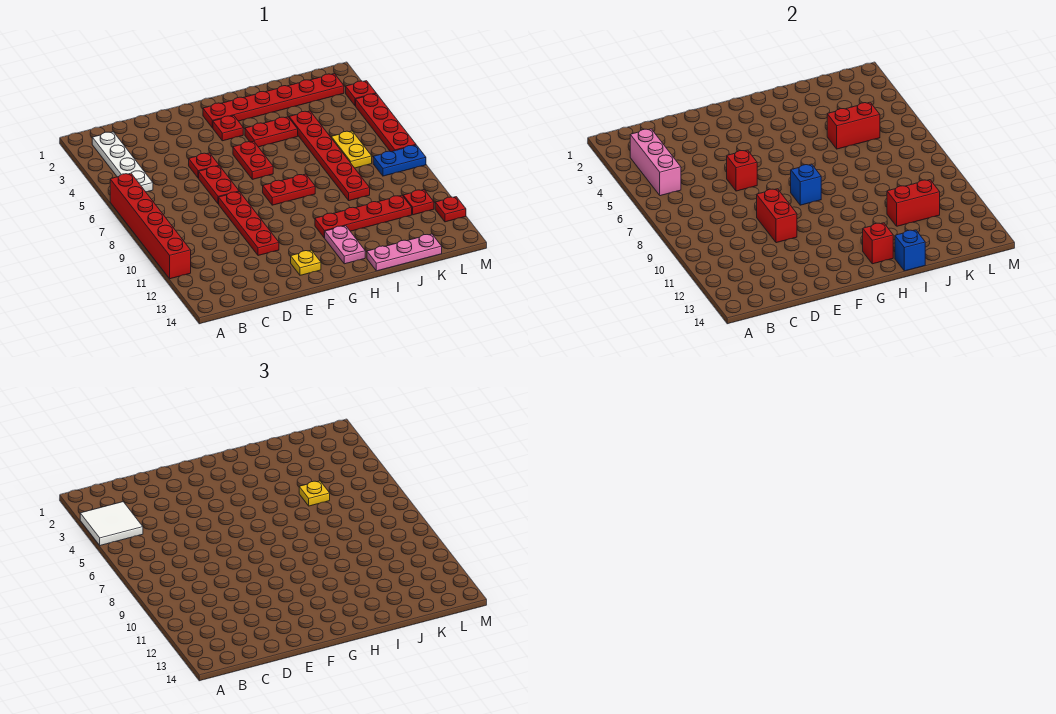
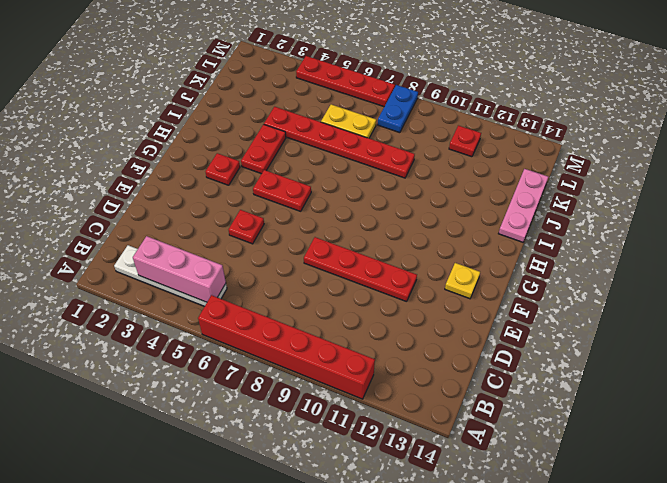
none -> red plate E6:E7 level 1
none -> red plate G2:L2 level 1
none -> red plate G8:H8 level 1
none -> red plate H11:K11 level 1

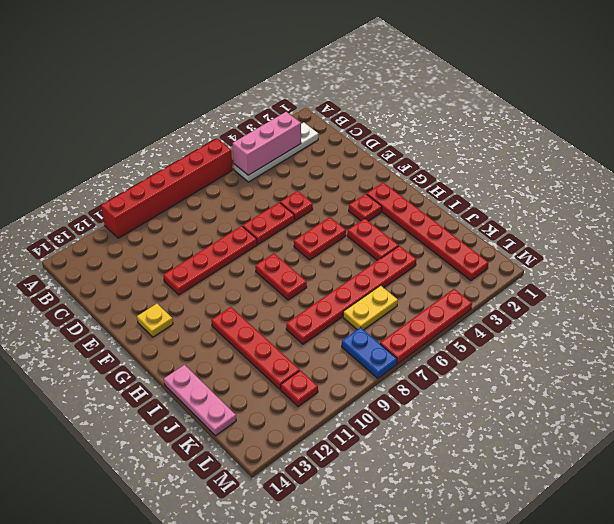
none -> pink plate H12:H13 level 1
none -> red plate M3 level 1
none -> red plate M12 level 1
none -> red brick E6 level 2

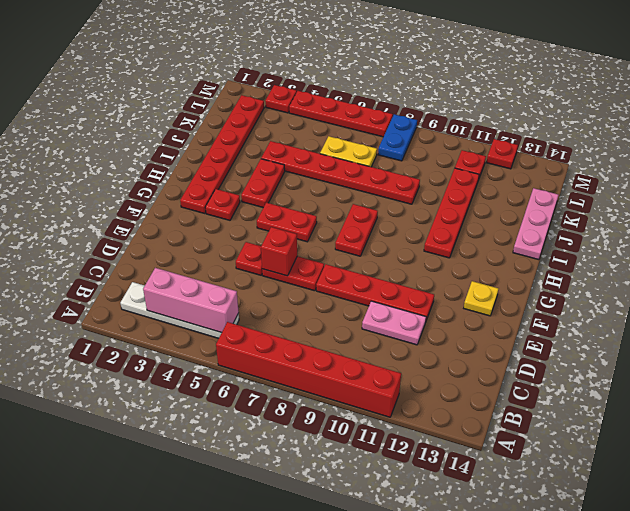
pink plate D10:D11 level 1 -> pink plate H12:H13 level 1
none -> red brick E9:E10 level 2
none -> blue brick G8 level 2
none -> red brick H13 level 2
none -> blue brick I14 level 2

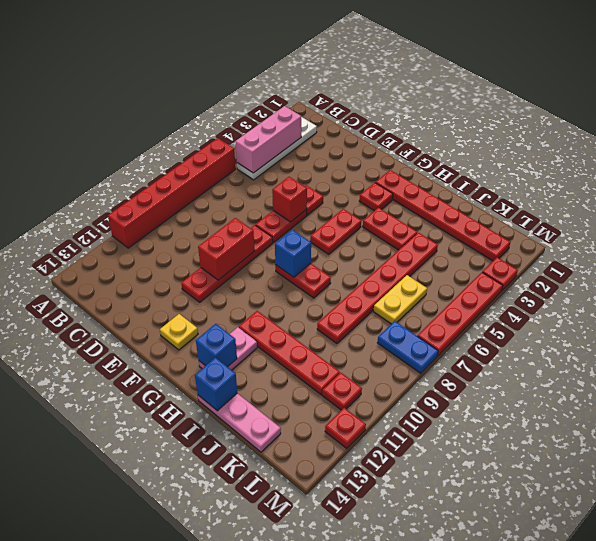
blue brick H13 level 2 -> red brick H13 level 2
none -> red brick J5:K5 level 2
none -> red brick J11:K11 level 2
none -> white tile A3:B4 level 3
none -> yellow plate J5 level 3

